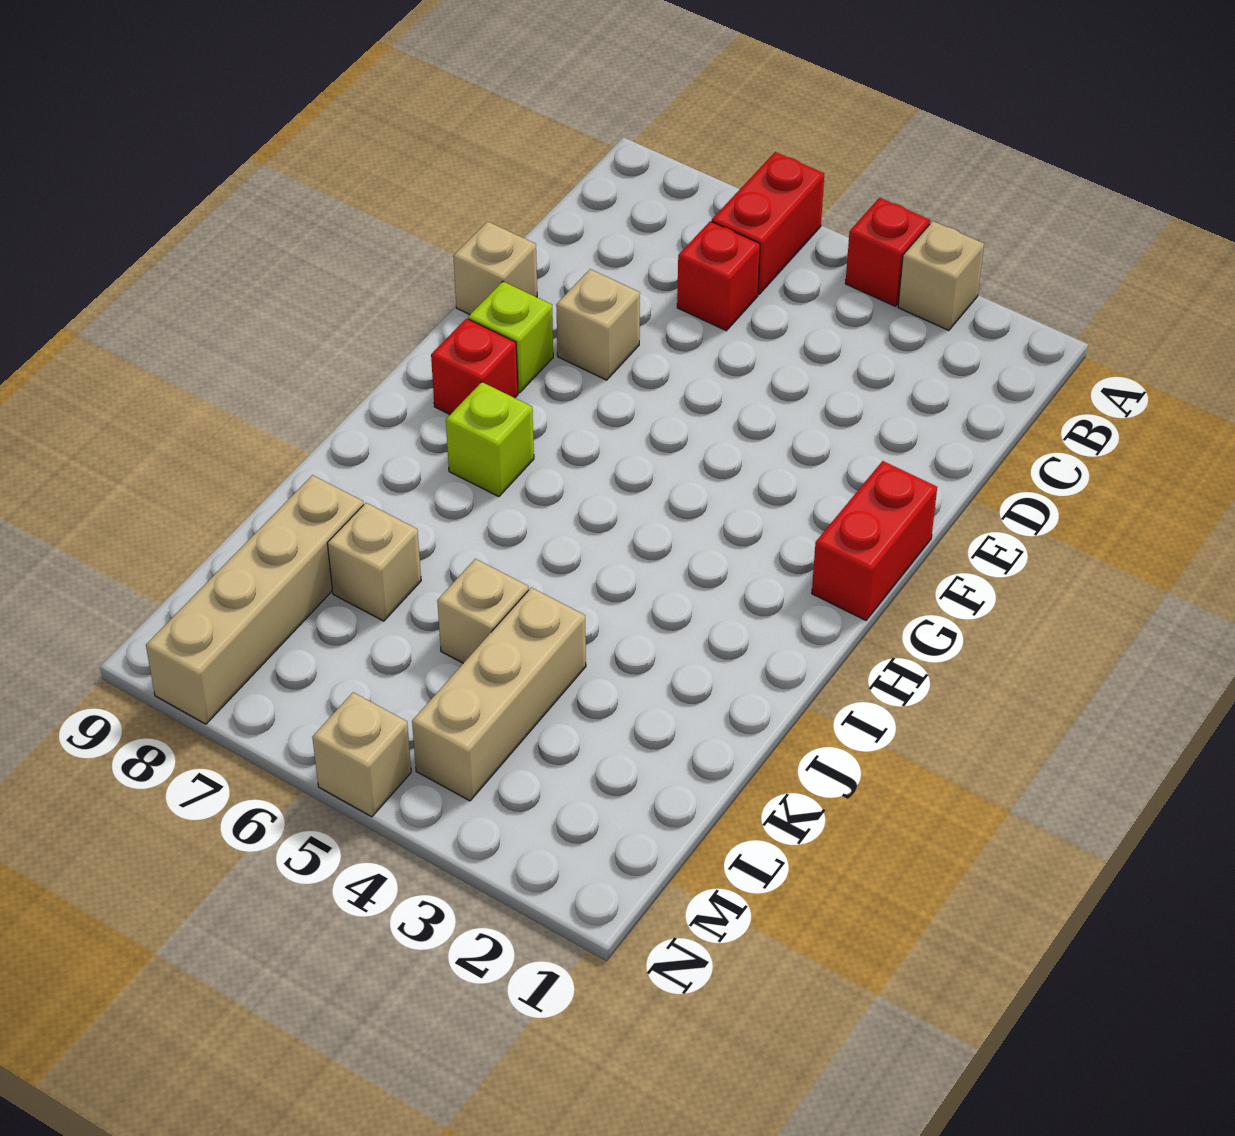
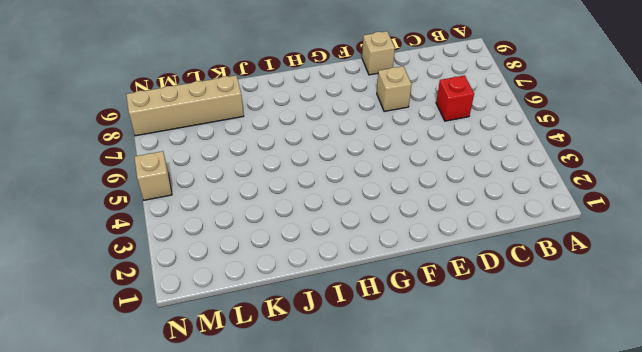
none -> tan brick A3 level 1
none -> red brick A4 level 1
none -> red brick A6:B6 level 1

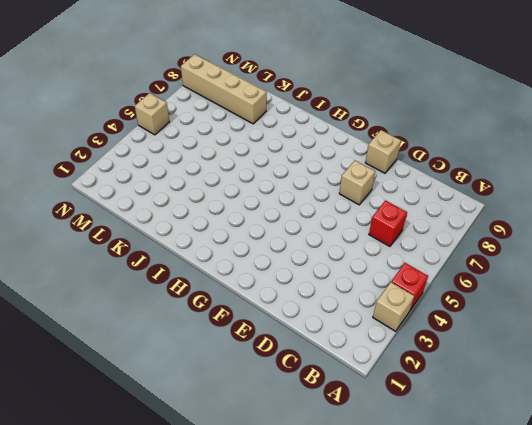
none -> red brick A6:B6 level 1
none -> red brick F1:G1 level 1
none -> lime brick F8 level 1

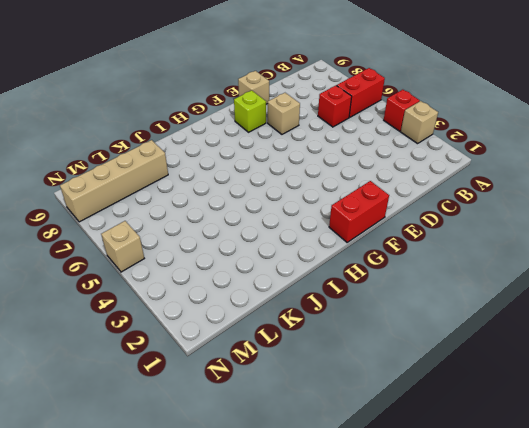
none -> red brick G8 level 1
none -> lime brick H7 level 1
none -> tan brick K4:M4 level 1

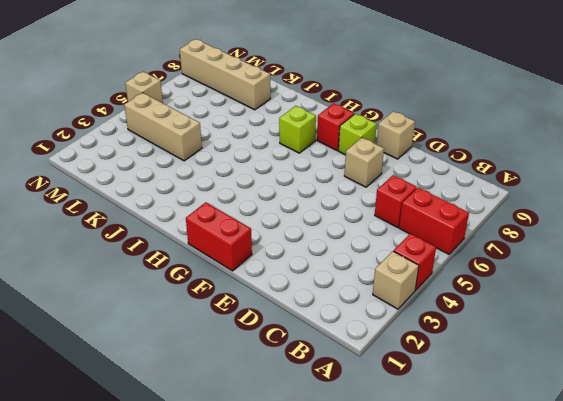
none -> tan brick K5 level 1
none -> tan brick K7 level 1

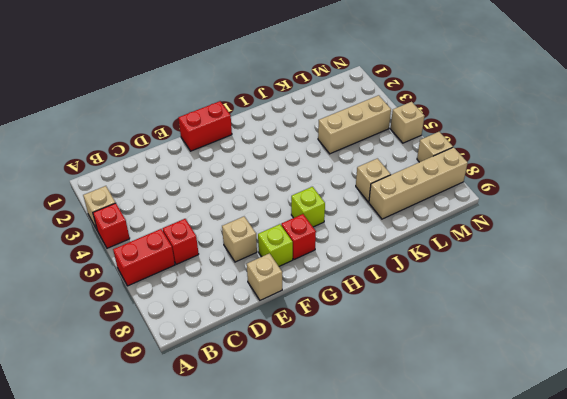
tan brick N7 level 1 -> tan brick K5 level 1

